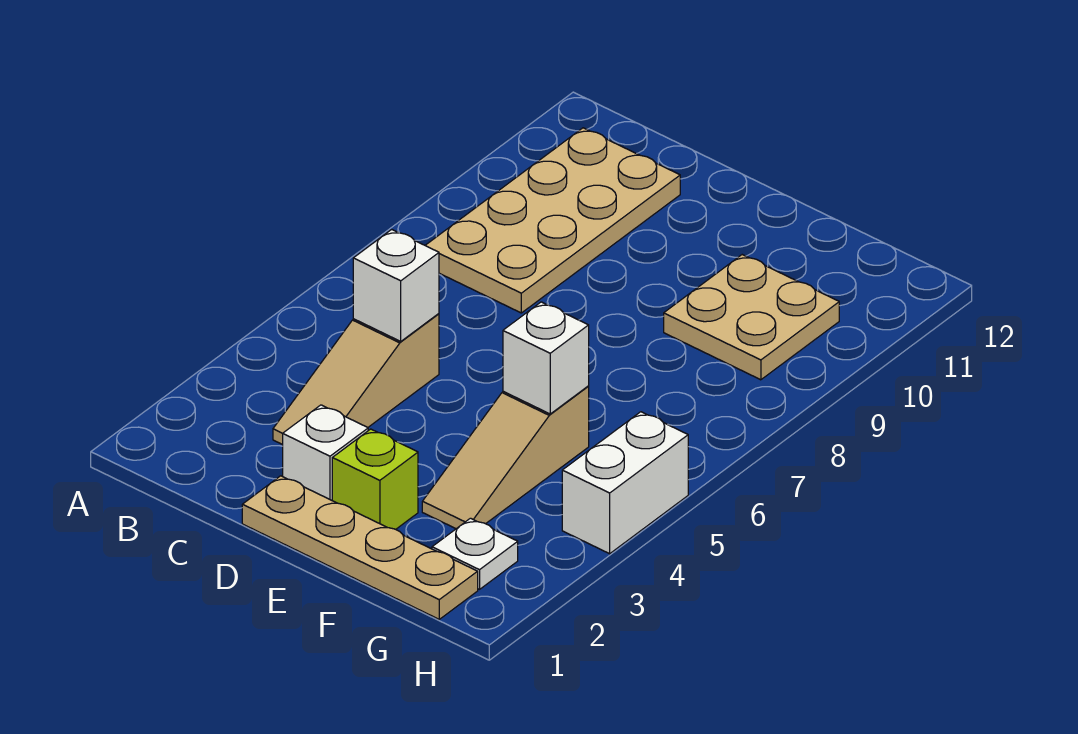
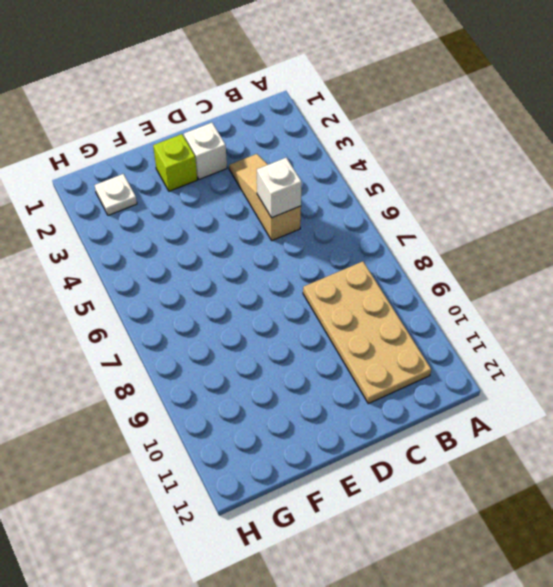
none -> tan plate D1:G1 level 1
none -> tan slope F3:F5 level 1 top 5

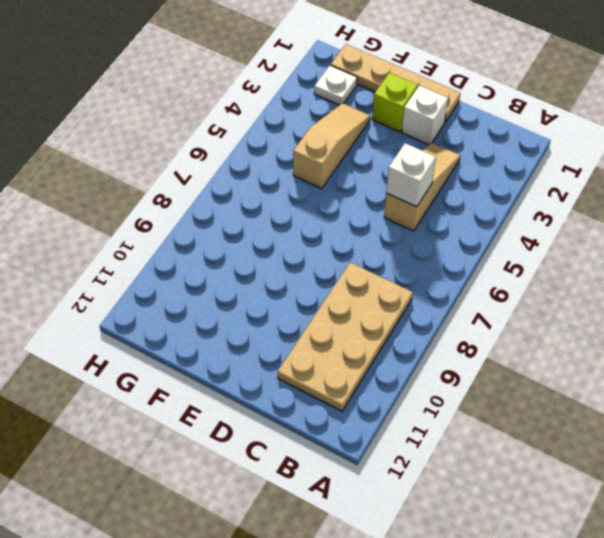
none -> tan plate F9:G10 level 1
none -> white brick H4:H5 level 1

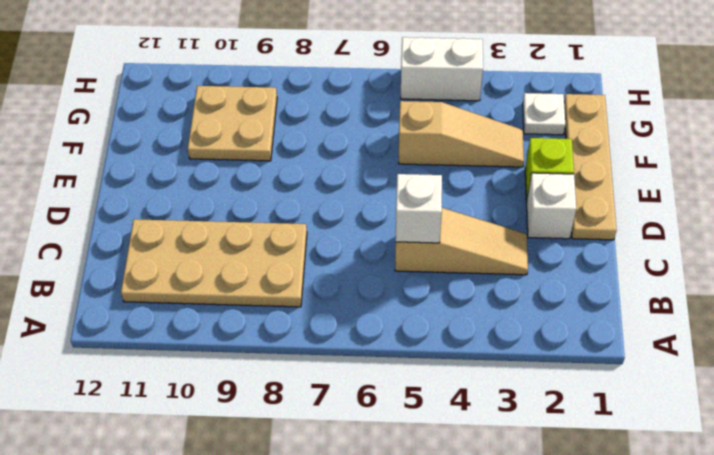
none -> white brick F5 level 2

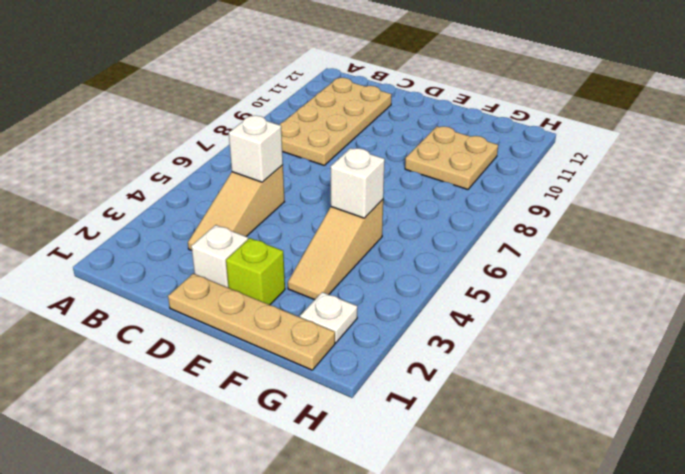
none -> white brick H4:H5 level 1

